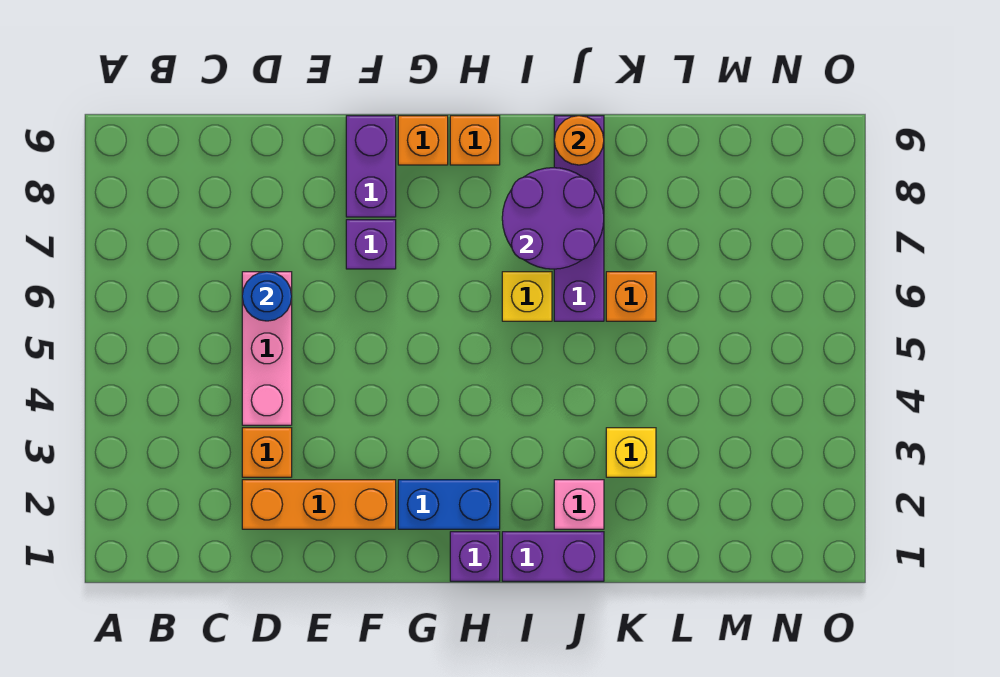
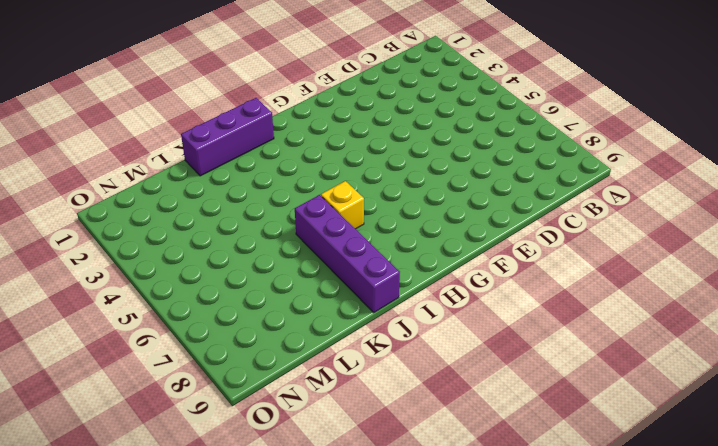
purple brick I1:K1 level 1 -> purple brick I1:J1 level 1
none -> orange brick D2:F2 level 1
none -> orange brick D3 level 1
none -> pink brick D4:D6 level 1

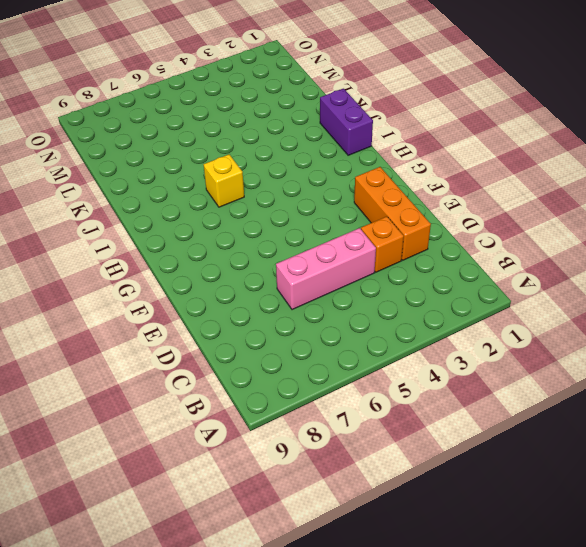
none -> purple brick F7 level 1
none -> purple brick F8:F9 level 1
none -> blue brick G2:H2 level 1

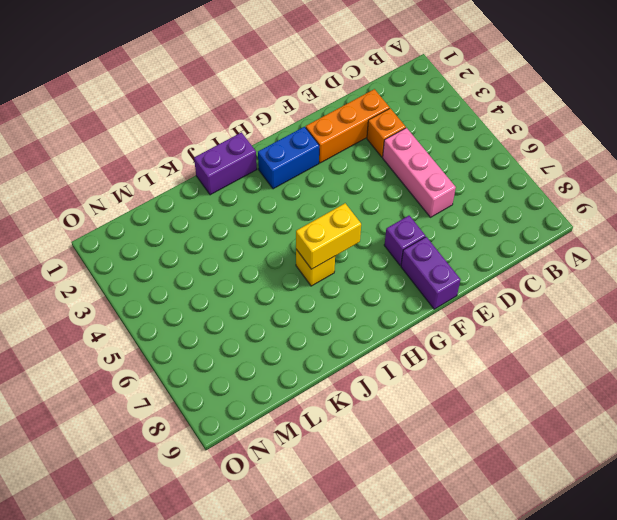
yellow brick H6:I6 level 2 -> none
none -> orange brick G9 level 1
none -> purple brick H1 level 1
none -> orange brick H9 level 1

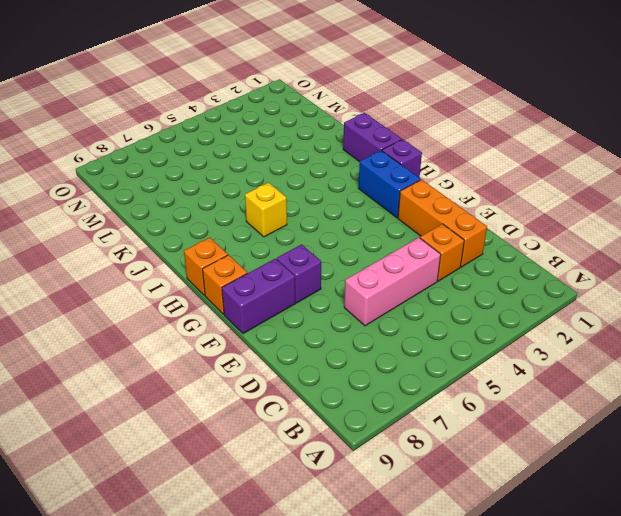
none -> pink brick J2 level 1
none -> purple brick J6:J9 level 1
none -> yellow brick K3 level 1

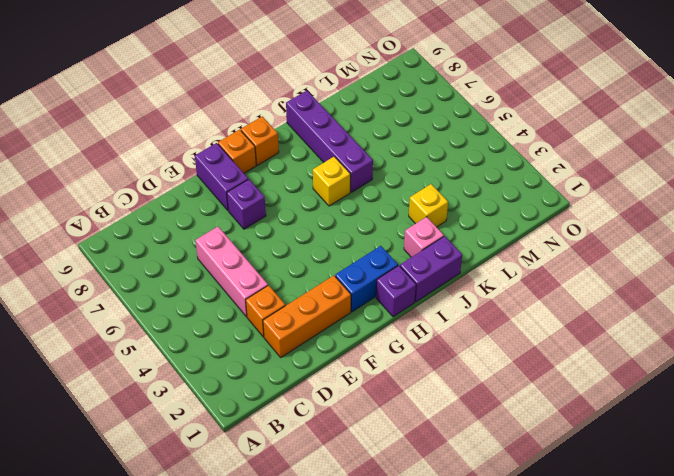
none -> orange brick K6 level 1
none -> blue round brick D6 level 2
none -> purple round brick I7:J8 level 2

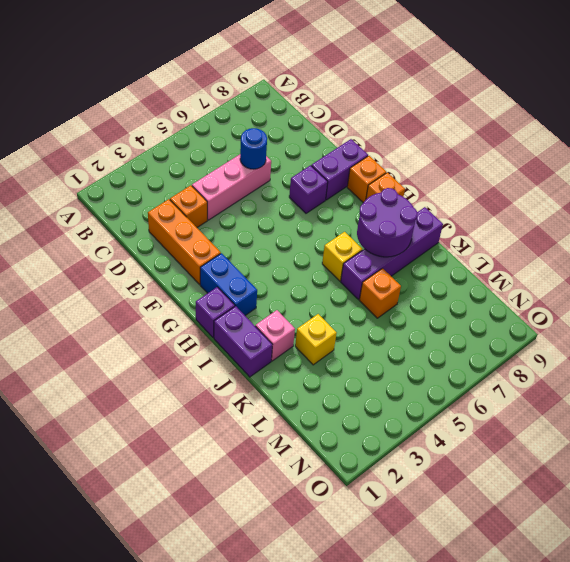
none -> orange round brick J9 level 2

